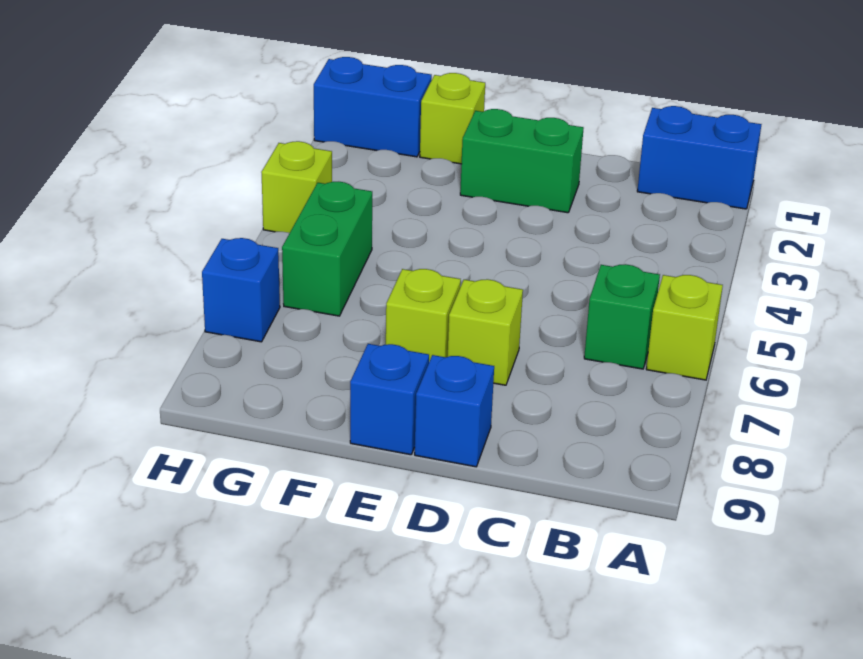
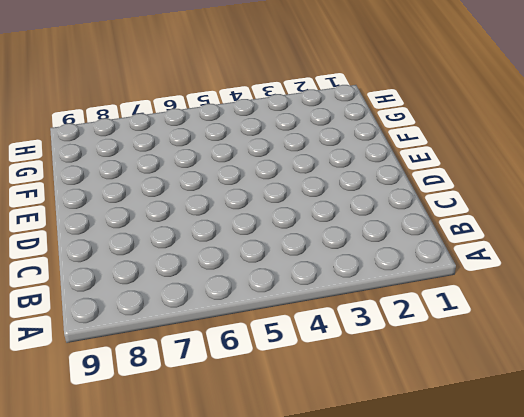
none -> blue brick A1:B1 level 1
none -> lime brick A6 level 1
none -> green brick B6 level 1

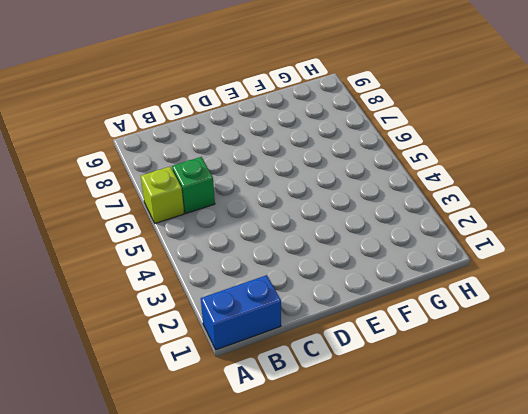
none -> green brick D2:E2 level 1
none -> lime brick D7 level 1
none -> blue brick D9 level 1

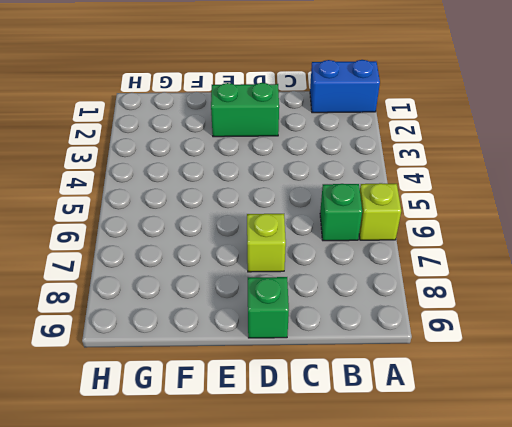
green brick D9 level 1 -> blue brick D9 level 1
none -> lime brick E7 level 1
none -> blue brick E9 level 1
none -> lime brick F1 level 1

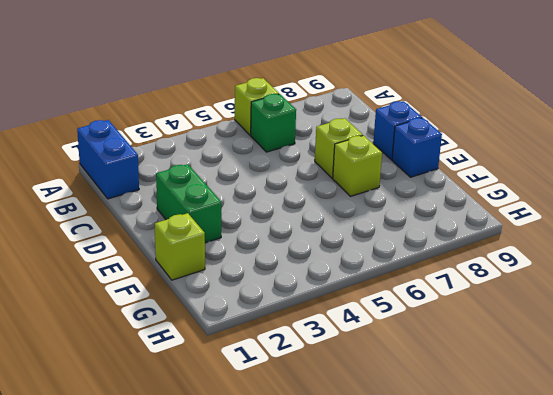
none -> blue brick G1:H1 level 1
none -> green brick G5:G6 level 1
none -> lime brick H4 level 1

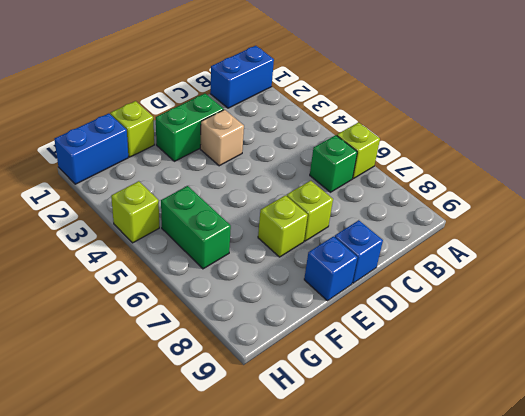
tan brick D3 level 1 -> none
none -> blue brick H7 level 1

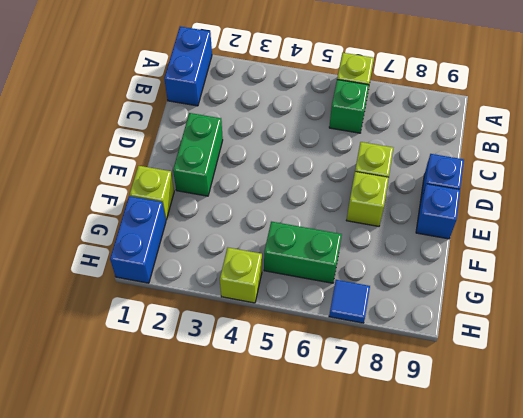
blue tile H7 level 1 -> blue brick H7 level 1

